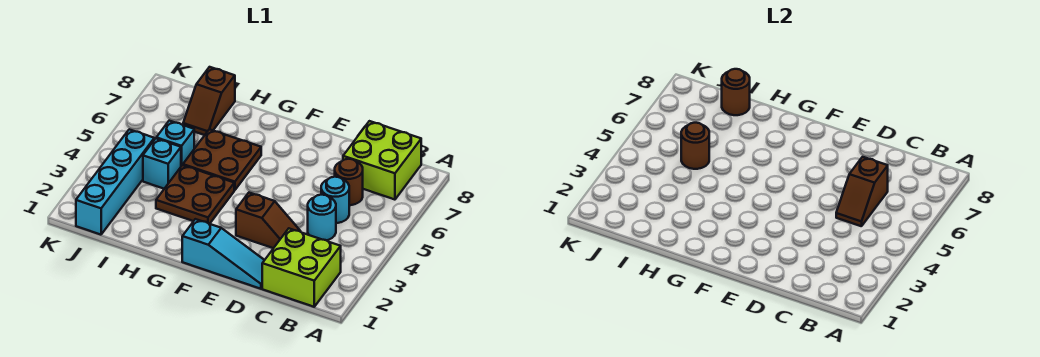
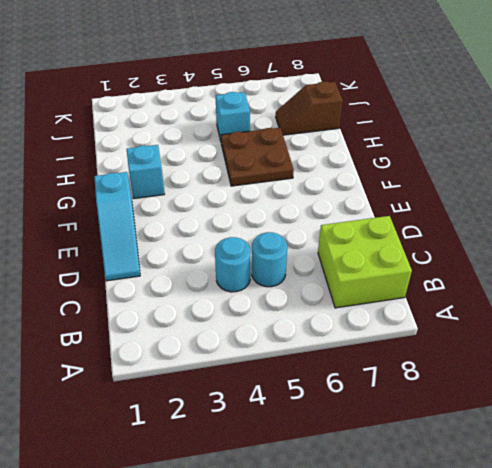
cyan brick G2 level 1 -> cyan brick I4 level 1
none -> lime brick B1:C2 level 1
none -> brown round brick C6 level 1
none -> brown slope D3:E3 level 1 top E

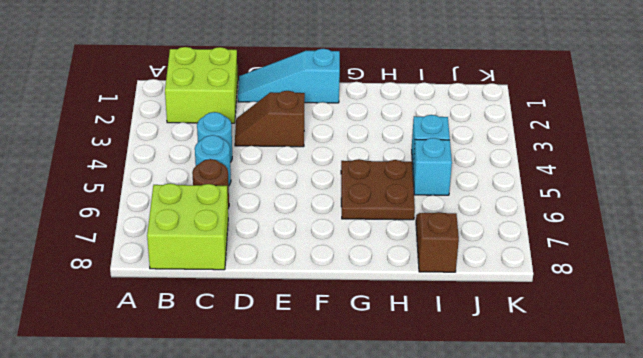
none -> brown plate G3:H4 level 1
none -> cyan brick J1:J4 level 1
none -> brown slope C5:C6 level 2 top 6

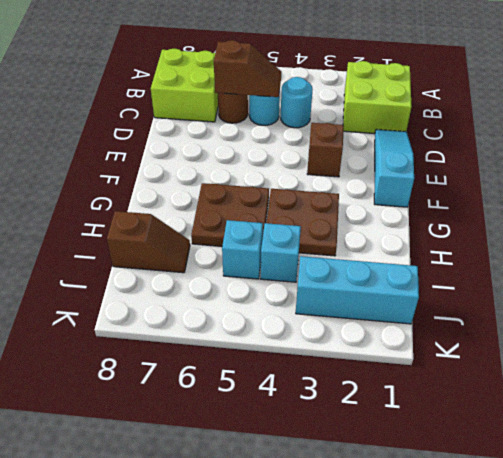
cyan brick J1:J3 level 1 -> cyan brick J1:J4 level 1
none -> brown round brick I5 level 2
none -> brown round brick I8 level 2

